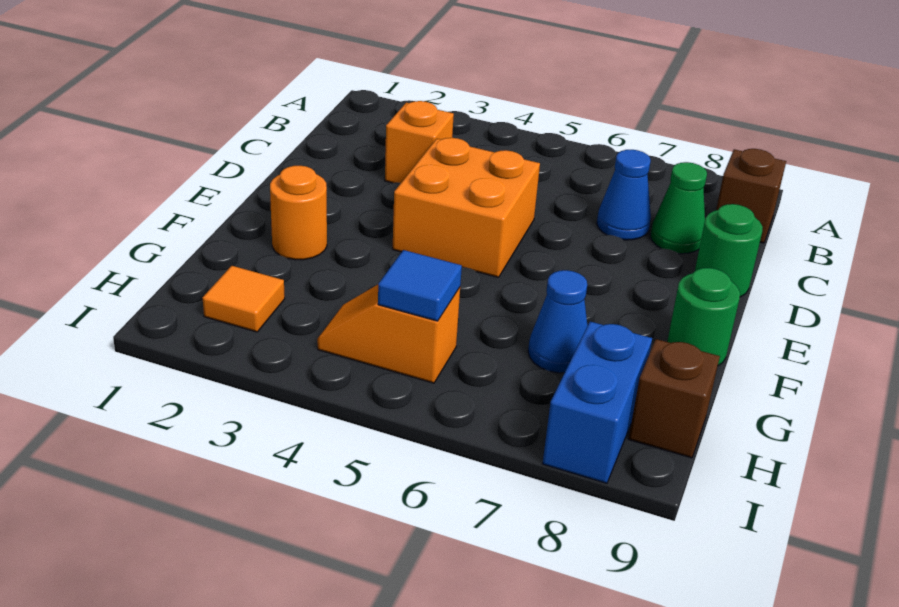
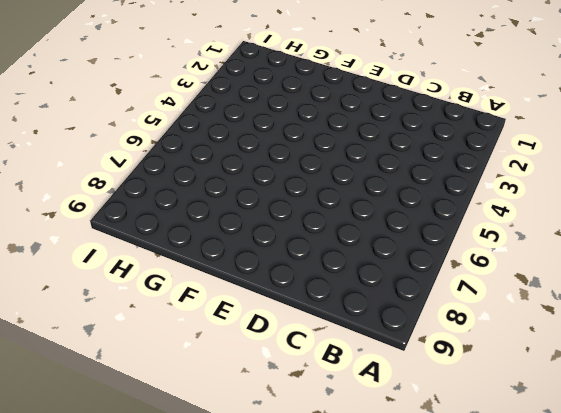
none -> brown brick B9 level 1
none -> orange brick C3 level 1
none -> blue cone C7 level 1

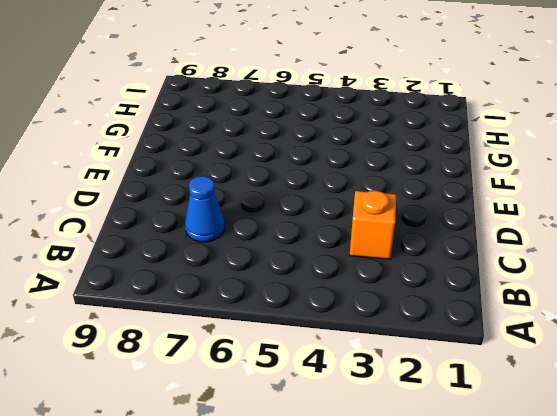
none -> brown brick B9 level 1
none -> green cone C8 level 1
none -> orange brick D4:E5 level 1

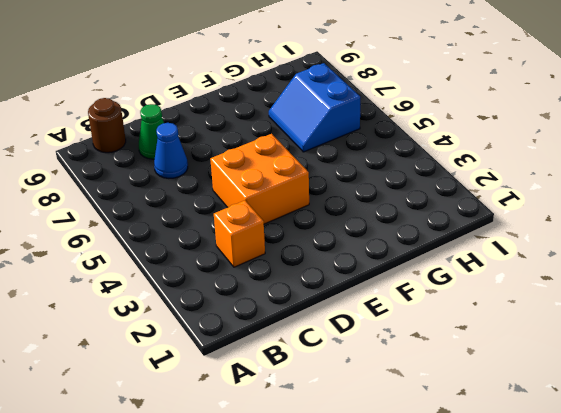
brown round brick B9 level 1 -> brown brick B9 level 1
blue slope G6:H7 level 1 top H -> blue cone G7 level 1
none -> green round brick D9 level 1
none -> orange round brick F2 level 1
none -> green round brick F9 level 1

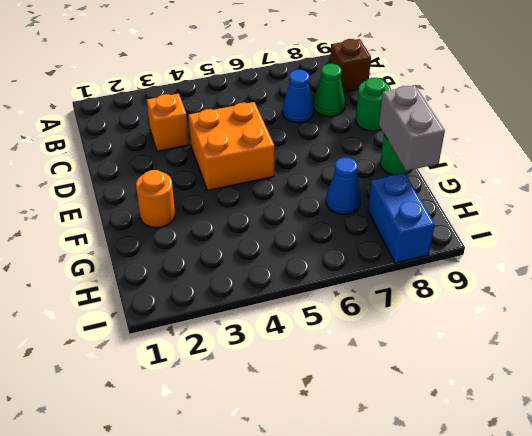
grey brick F9:G9 level 2 -> none
none -> orange tile H2 level 1
none -> orange slope H4:H5 level 1 top 5
none -> brown brick H9 level 1

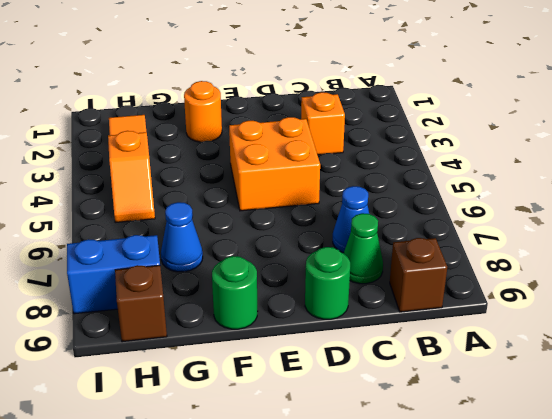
orange slope H4:H5 level 1 top 4 -> orange slope H4:H5 level 1 top 5
none -> blue tile H5 level 2

